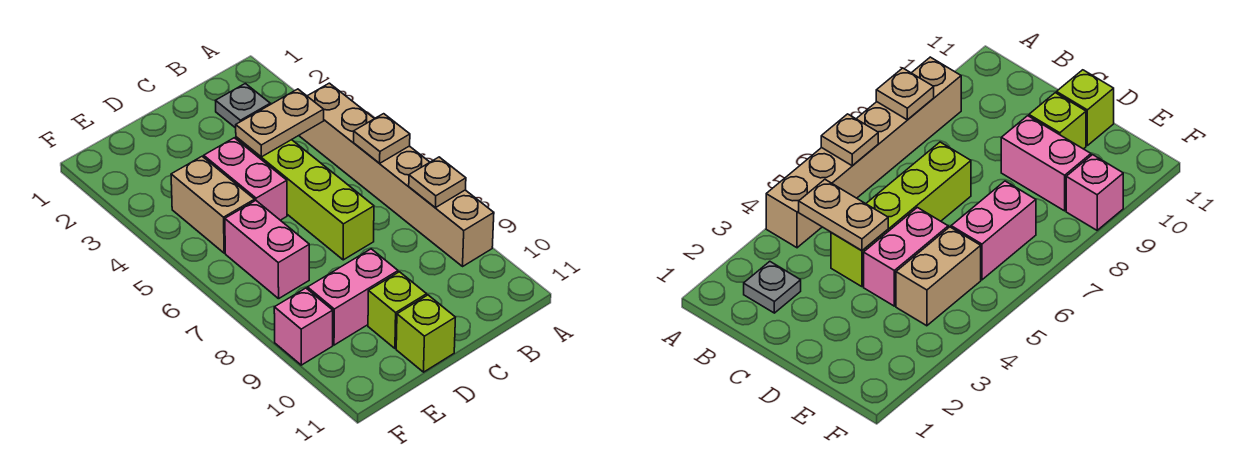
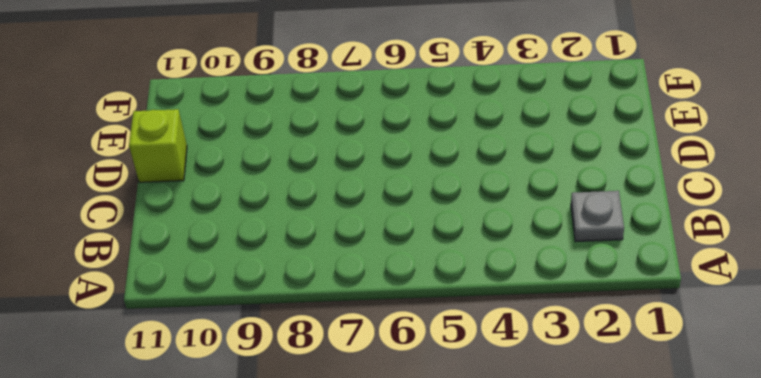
none -> tan brick A4:A9 level 1
none -> lime brick C4:C7 level 1
none -> pink brick D4:D5 level 1

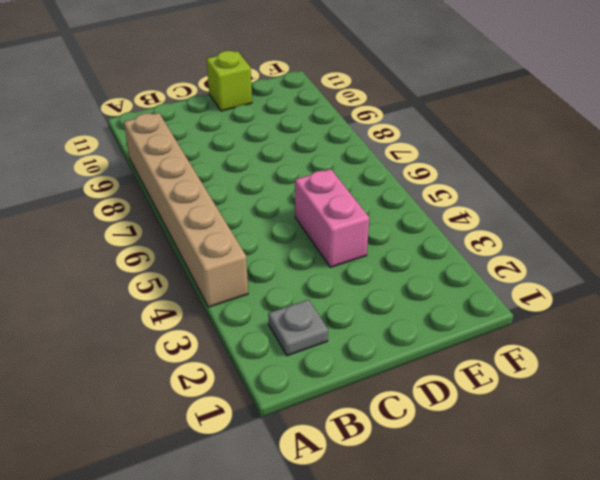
none -> lime brick C4:C7 level 1
none -> pink brick D9:E9 level 1
none -> lime brick D10 level 1

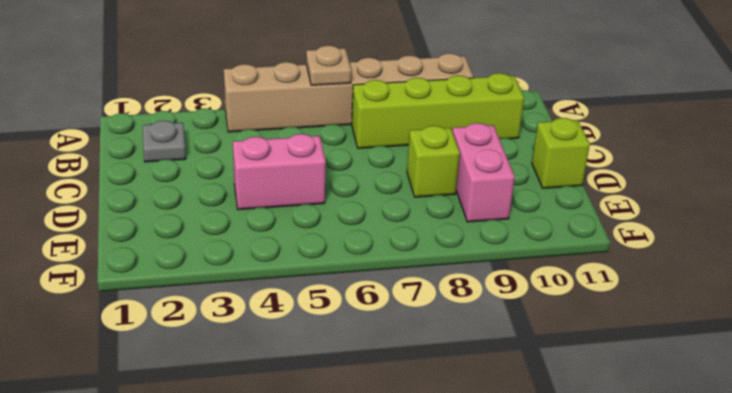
lime brick B7:B10 level 1 -> lime brick C4:C7 level 1
lime brick D8 level 1 -> lime brick D10 level 1
none -> tan brick E4:E5 level 1
none -> pink brick E6:E7 level 1
none -> pink brick F9 level 1

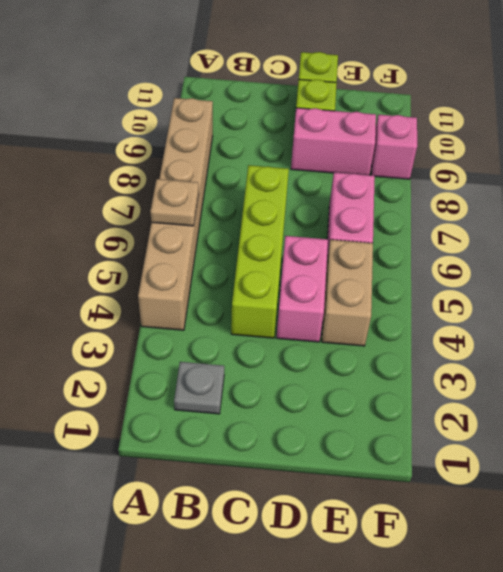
none -> tan plate A8 level 2
none -> tan plate B4:C4 level 2

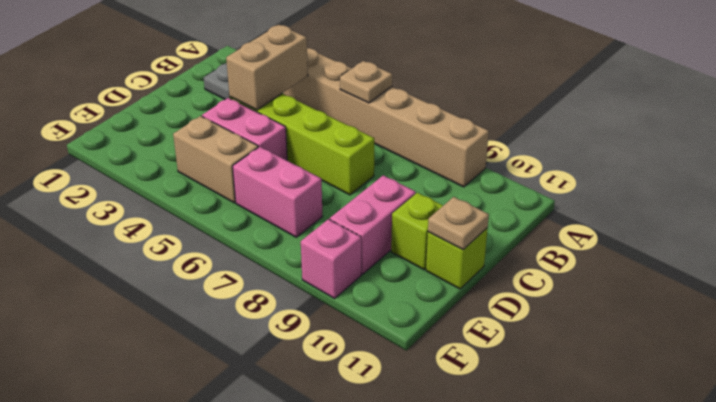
tan brick B4:C4 level 2 -> tan plate B4:C4 level 2
tan plate D11 level 2 -> tan plate A8 level 2

